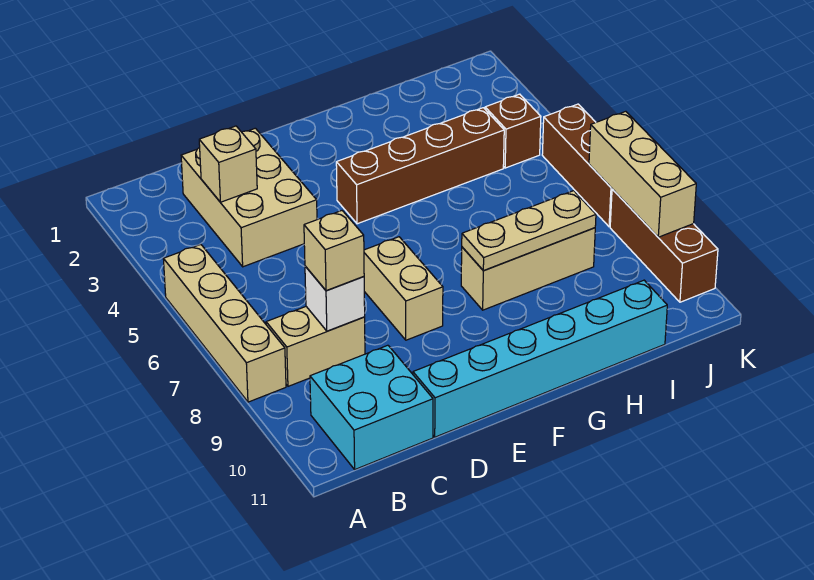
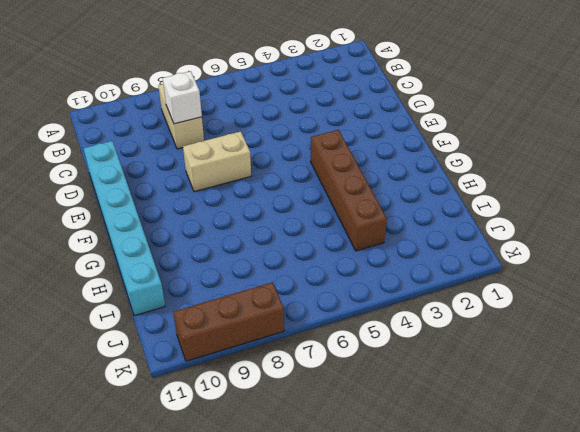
none -> tan brick A5:A8 level 1
none -> cyan brick B10:C11 level 1
none -> tan brick C2:D4 level 1

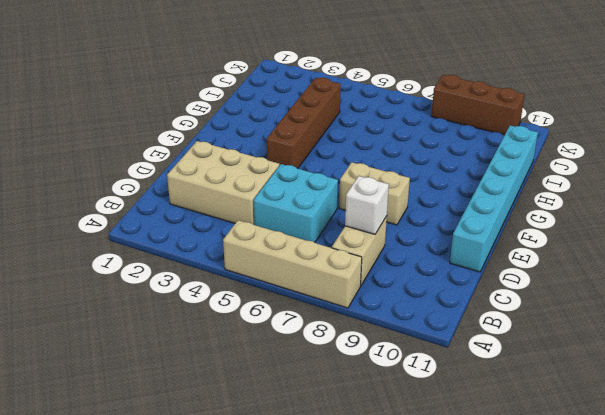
cyan brick C5:D6 level 1 -> cyan brick B10:C11 level 1
none -> tan brick G8:I8 level 1
none -> brown brick J4 level 1
none -> brown brick K5:K7 level 1

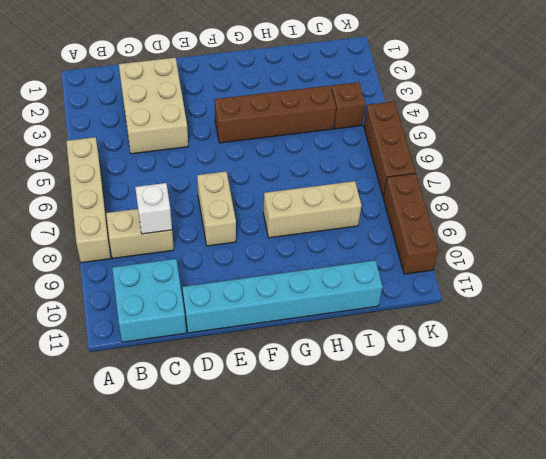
none -> tan brick C3 level 2
none -> tan plate G8:I8 level 2
none -> tan brick K7:K9 level 2

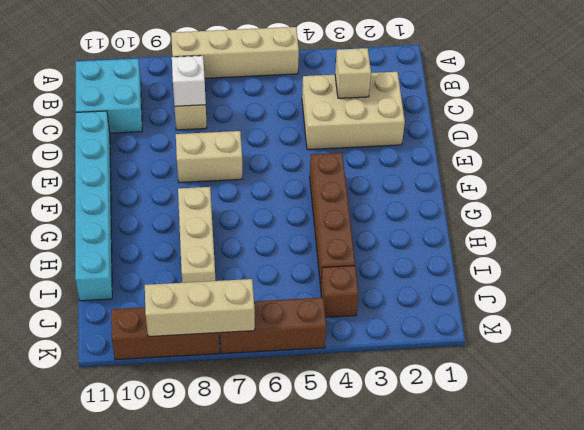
none -> tan plate G8:I8 level 2
none -> tan brick C8 level 3

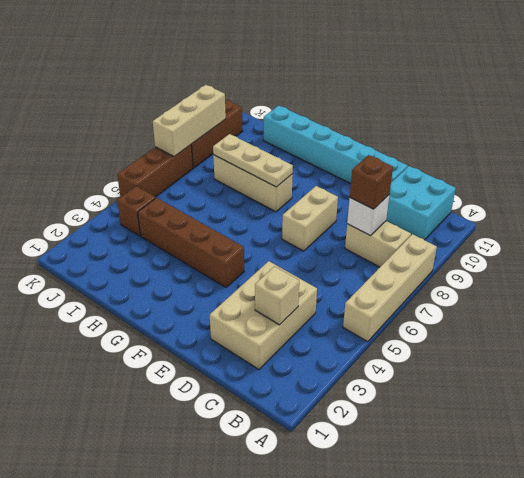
brown brick C8 level 3 -> tan brick C8 level 3

